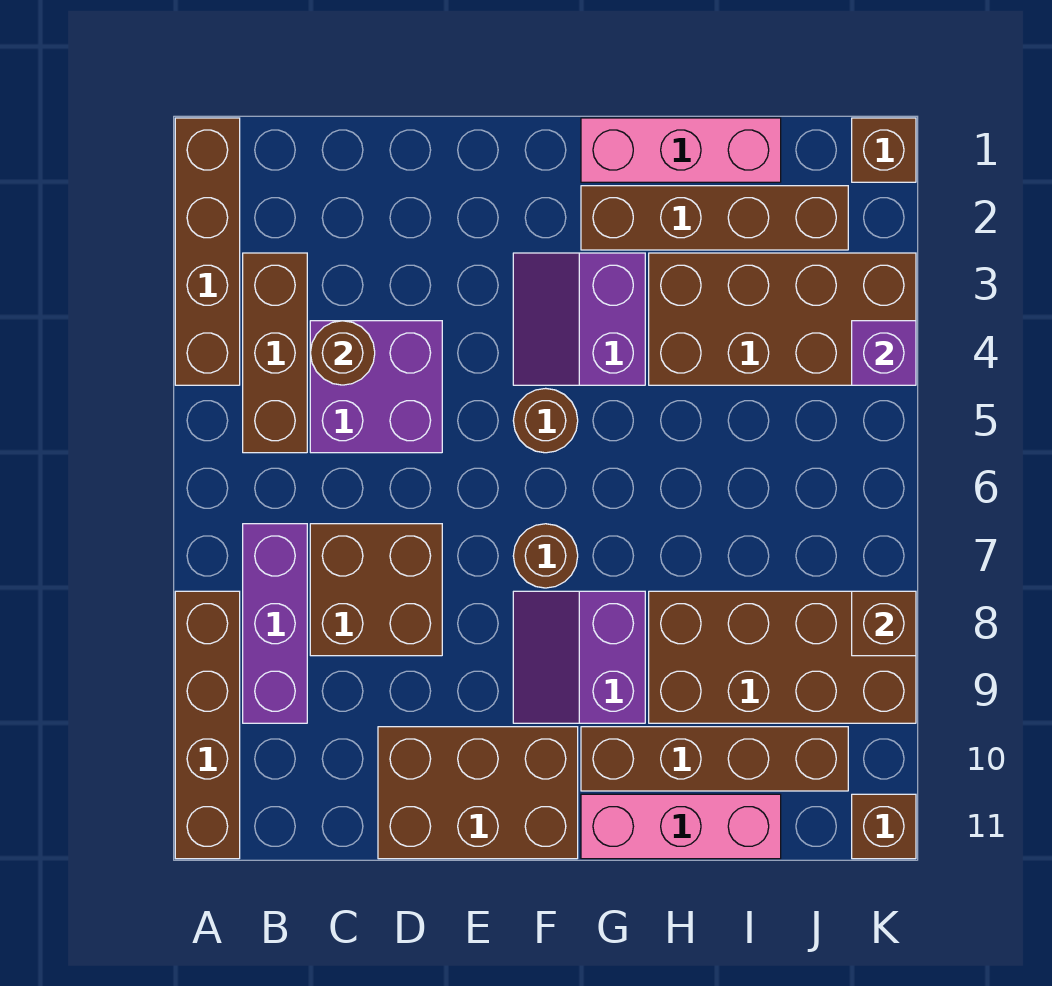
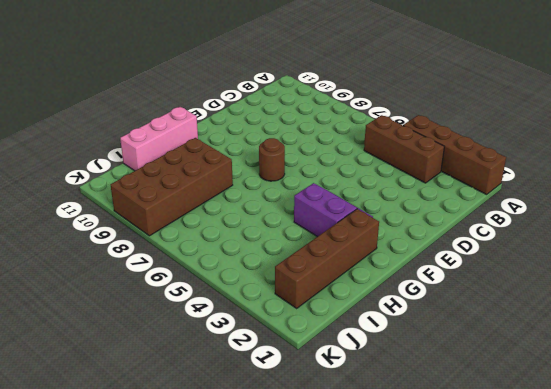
none -> brown brick A8:A11 level 1
none -> purple brick B7:B9 level 1
none -> purple brick C4:D5 level 1

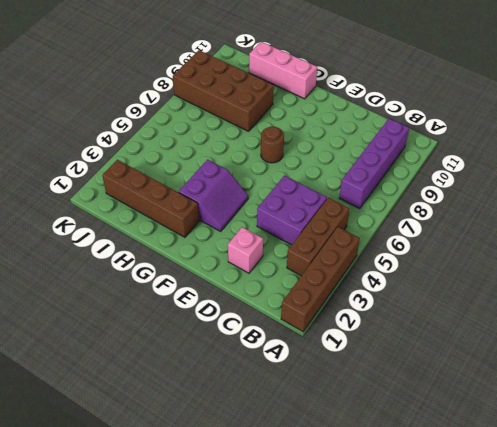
purple brick B7:B10 level 1 -> purple brick B7:B9 level 1
pink brick D2 level 1 -> none
none -> brown brick A8:A11 level 1
none -> brown brick C7:D8 level 1
none -> brown brick D10:F11 level 1

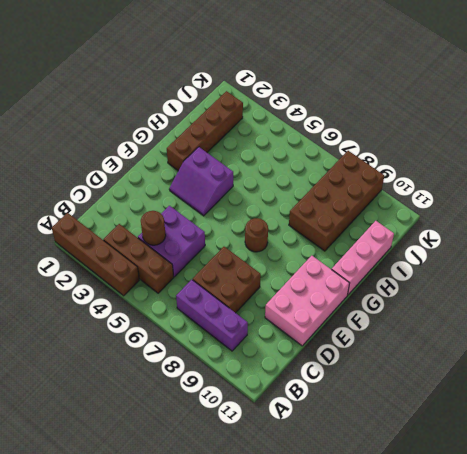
pink brick D10:F11 level 1 -> brown brick D10:F11 level 1
none -> brown brick A8:A11 level 1
none -> brown round brick F5 level 1
none -> purple slope F8:G9 level 1 top G

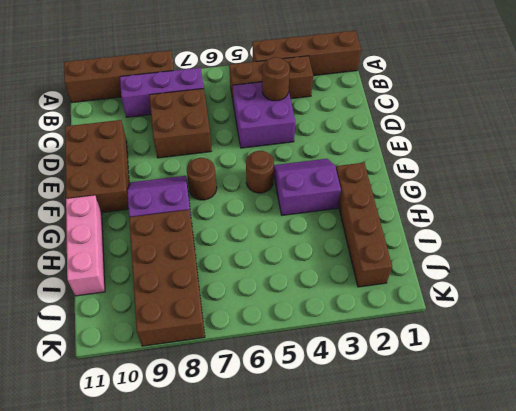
none -> pink brick G1:I1 level 1
none -> brown brick G10:J10 level 1
none -> brown brick H3:K4 level 1

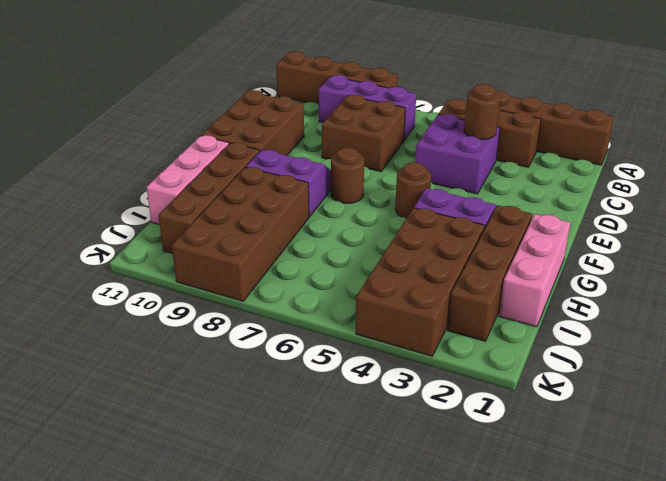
none -> brown brick K1 level 1
none -> brown brick K11 level 1
none -> purple brick K4 level 2

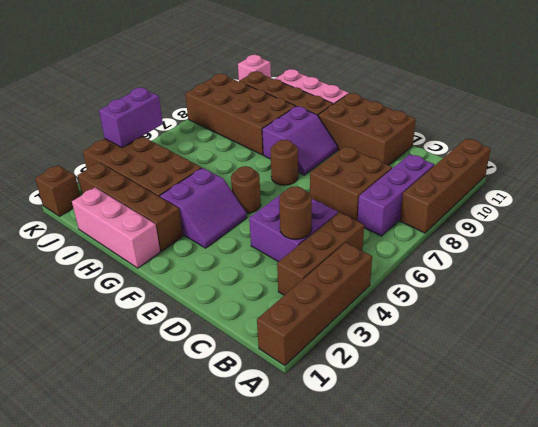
purple brick K4:K5 level 2 -> purple brick K4 level 2
pink brick K11 level 1 -> brown brick K11 level 1
none -> brown brick K8 level 2

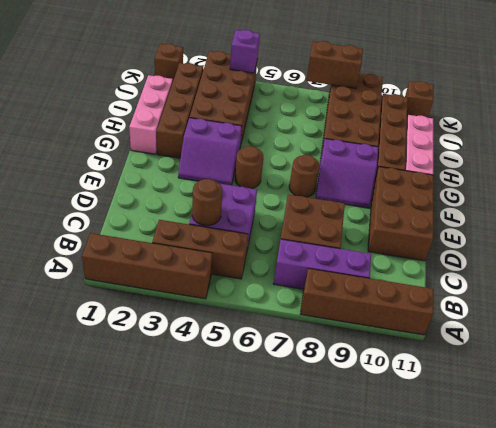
brown brick K7:K8 level 2 -> brown brick K8 level 2

